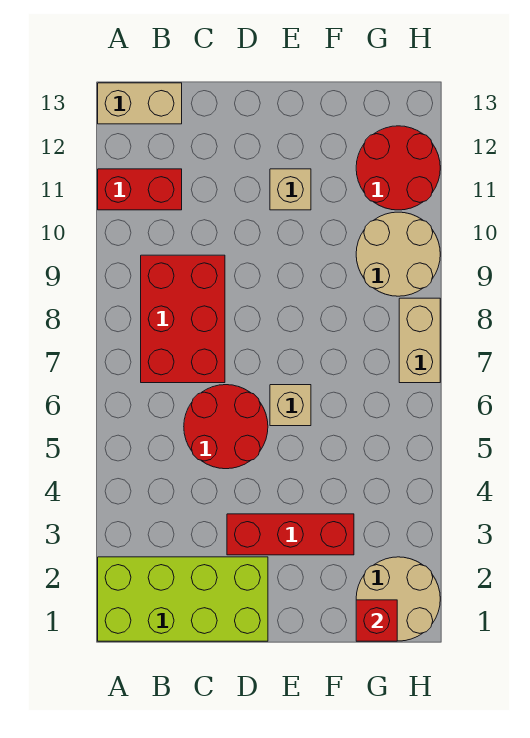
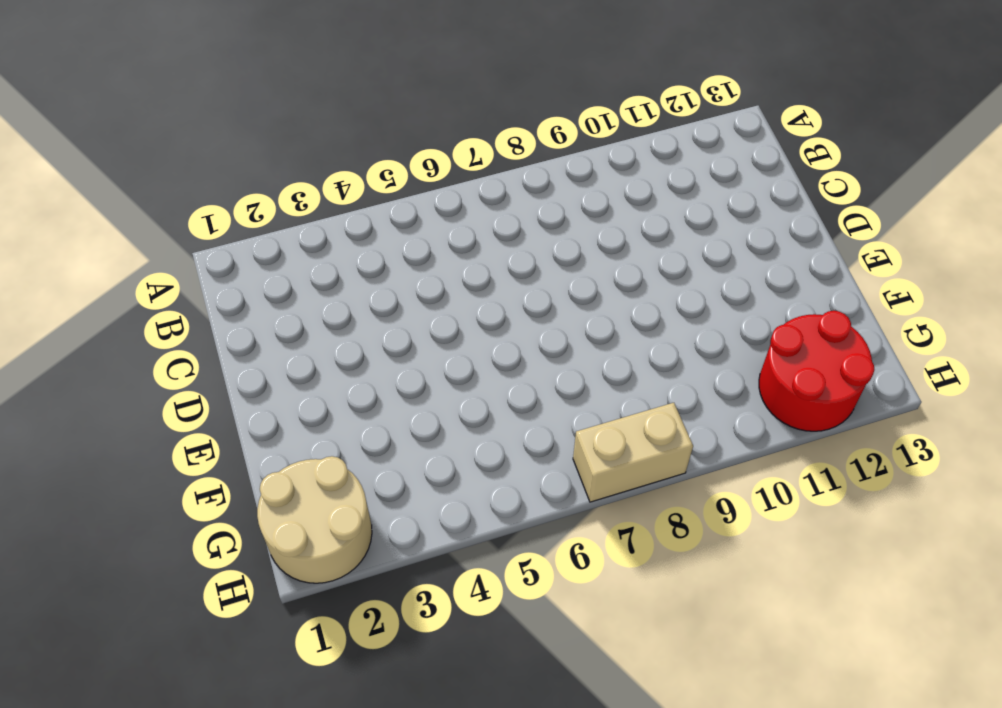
none -> lime brick A1:D2 level 1
none -> red brick A11:B11 level 1
none -> tan brick A13:B13 level 1

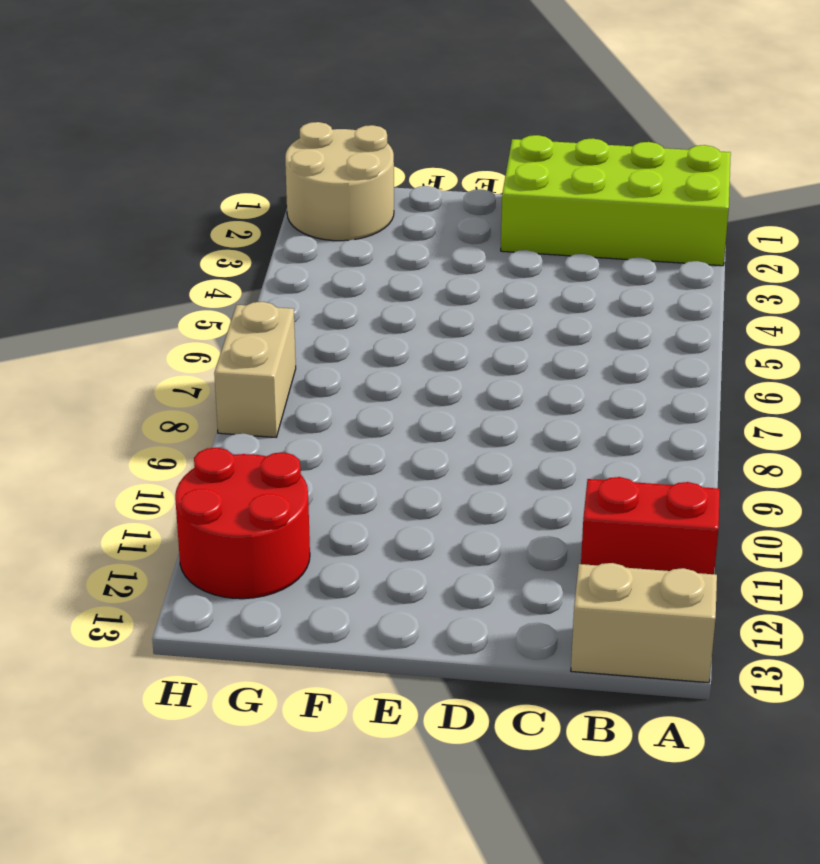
none -> red brick B7:C9 level 1
none -> red round brick C5:D6 level 1
none -> red brick D3:F3 level 1

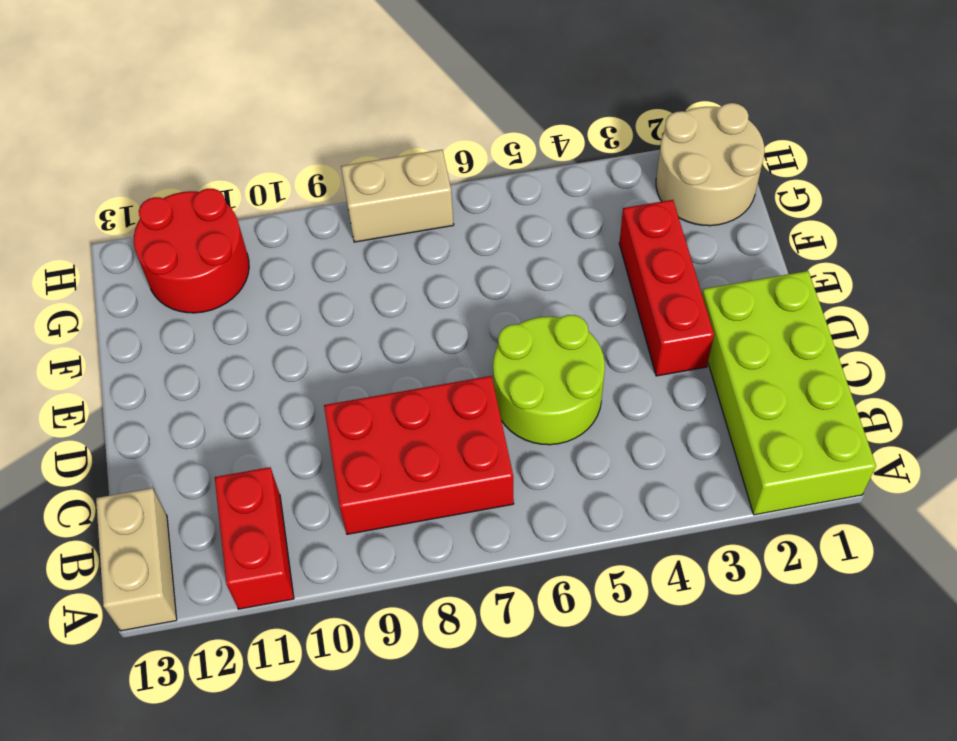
lime round brick C5:D6 level 1 -> red round brick C5:D6 level 1
none -> tan brick E6 level 1
none -> tan brick E11 level 1
none -> tan round brick G9:H10 level 1

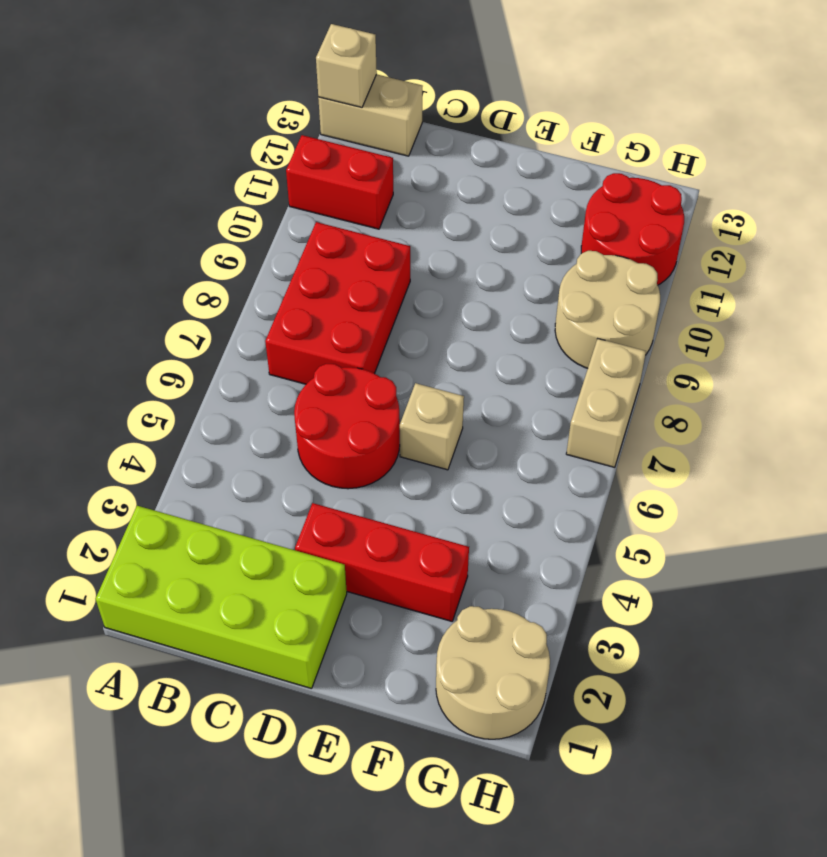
tan brick A13 level 2 -> tan brick E11 level 1
none -> red brick G1 level 2

